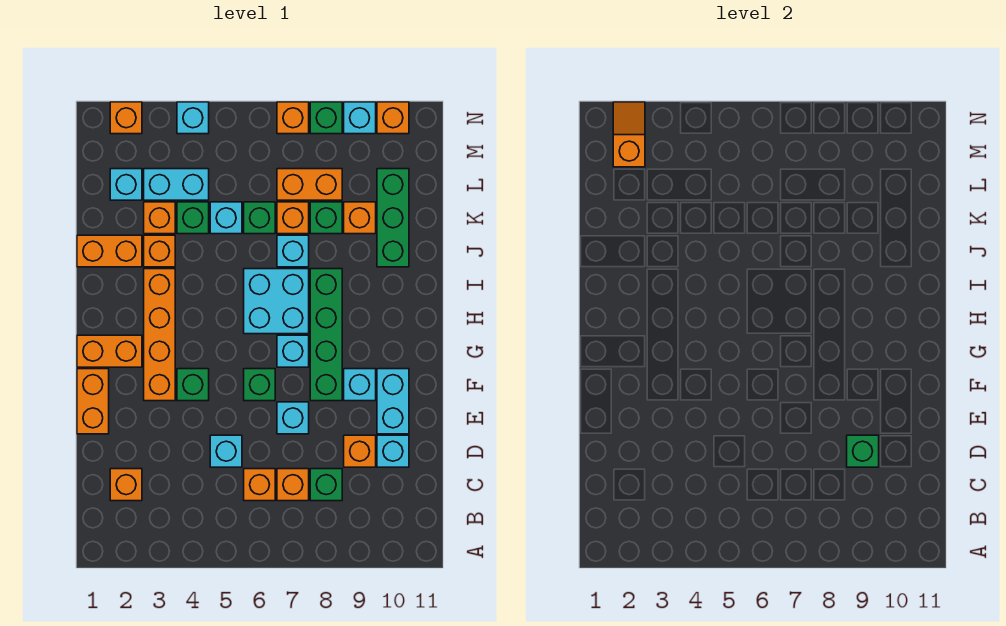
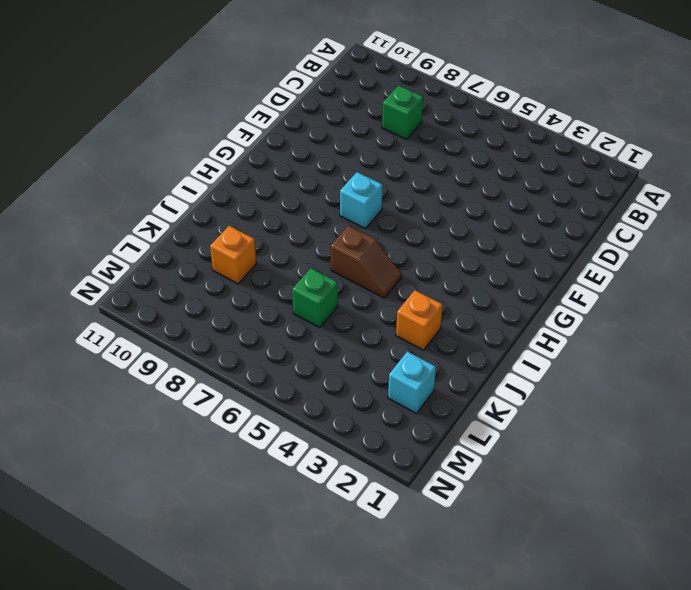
brown slope I5:I6 level 1 top 6 -> cyan brick H6:I7 level 1
none -> orange brick C2 level 1
none -> orange brick C6 level 1
none -> orange brick C7 level 1
none -> cyan brick D5 level 1

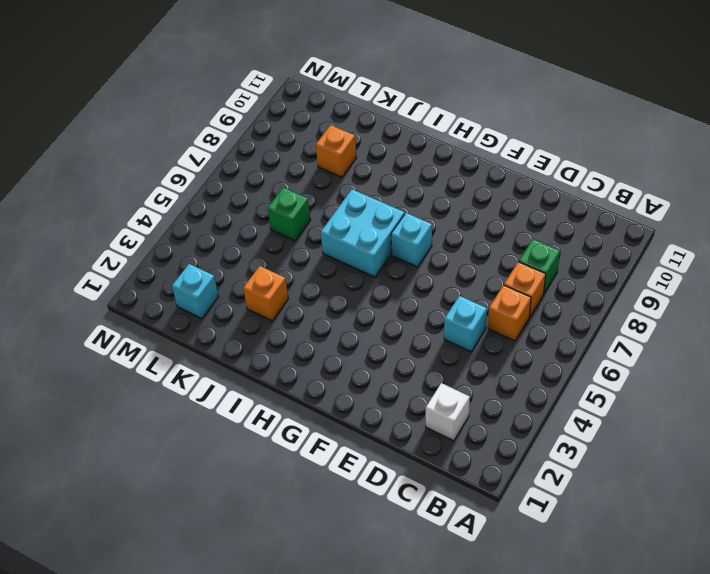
white brick C2 level 1 -> orange brick C2 level 1
none -> orange brick D9 level 1
none -> cyan brick D10 level 1
none -> orange brick E1:F1 level 1
none -> cyan brick E7 level 1

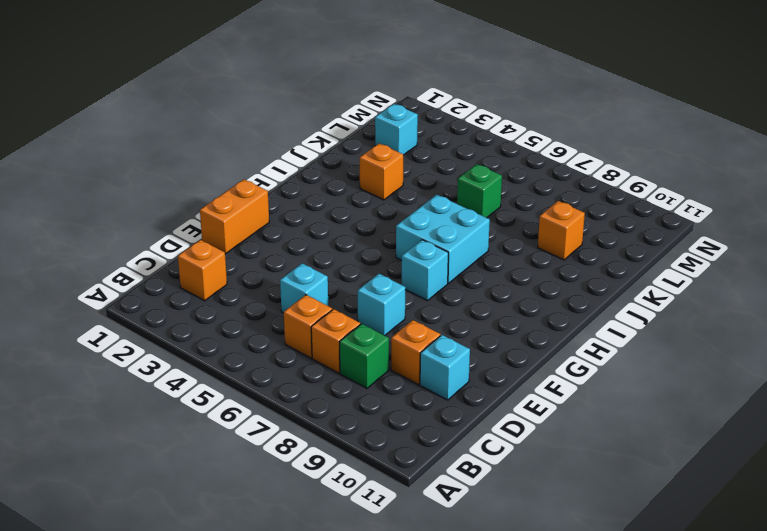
none -> cyan brick E10:F10 level 1
none -> orange brick F3:I3 level 1
none -> green brick F4 level 1
none -> green brick F6 level 1

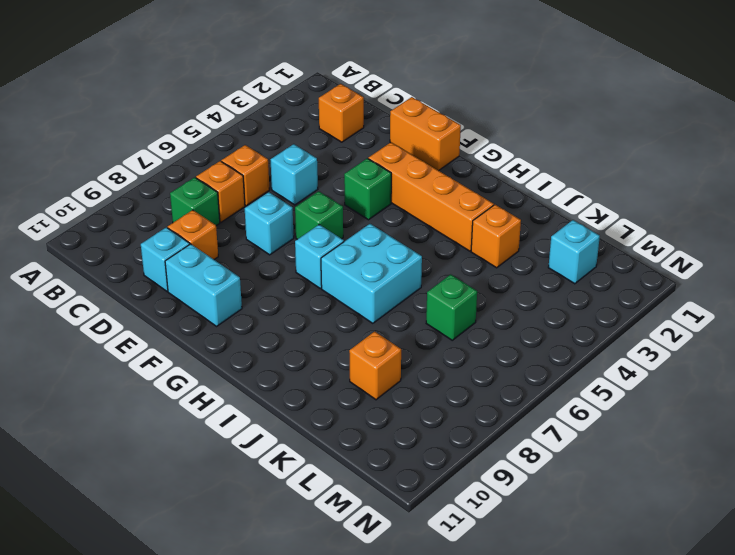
none -> green brick F8:I8 level 1
none -> cyan brick F9 level 1
none -> orange brick G1:G2 level 1
none -> orange brick J1:J2 level 1

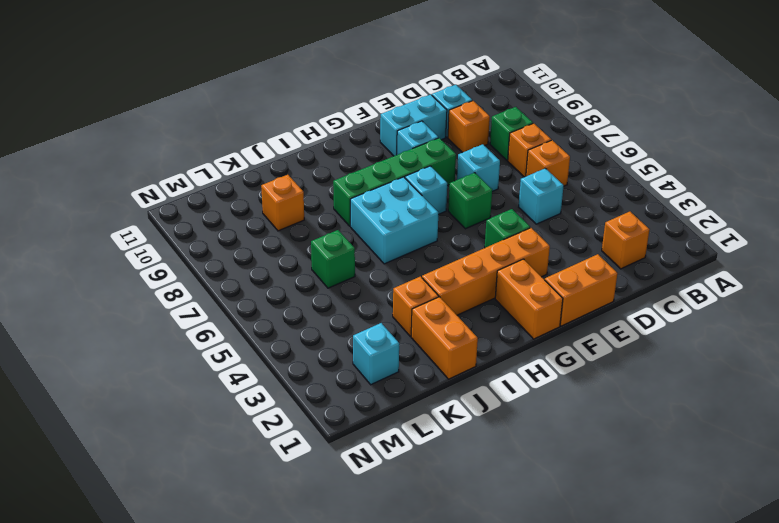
none -> cyan brick J7 level 1
none -> green brick J10:L10 level 1
none -> orange brick K3 level 1
none -> green brick K4 level 1

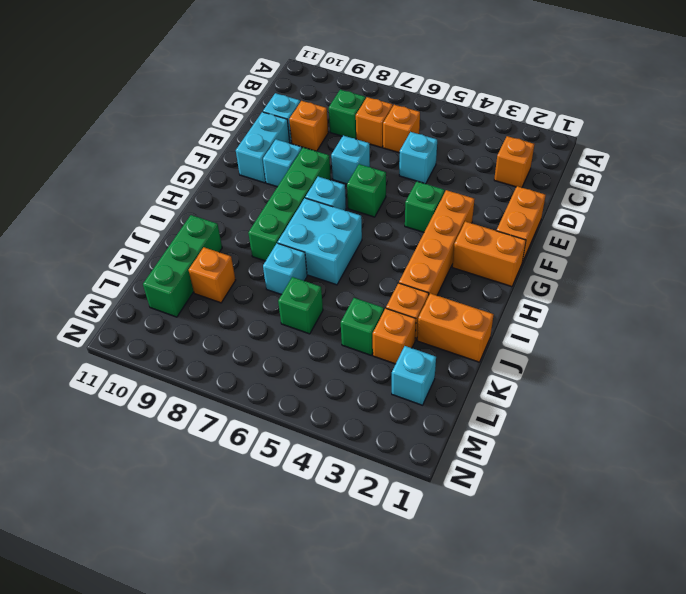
none -> cyan brick K5 level 1
none -> orange brick K7 level 1
none -> green brick K8 level 1
none -> cyan brick L3:L4 level 1

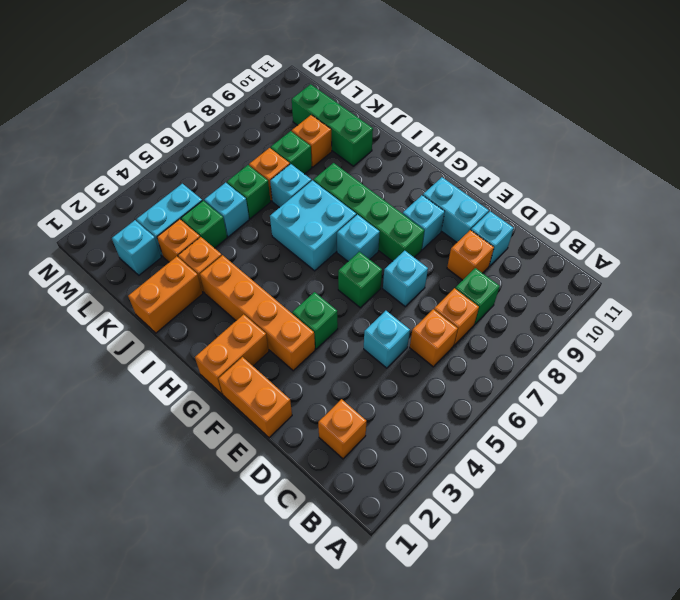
none -> orange brick L7:L8 level 1
none -> orange brick N2 level 1
none -> cyan brick N4 level 1
none -> orange brick N7 level 1

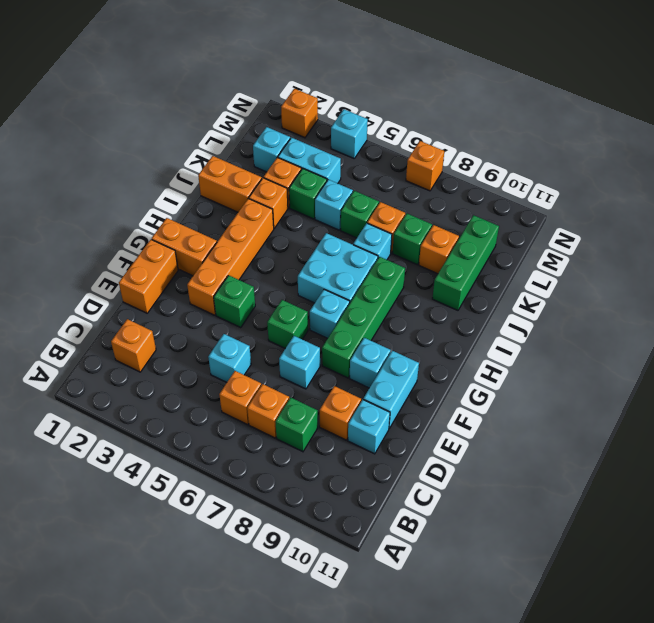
none -> orange brick L7:L8 level 1
none -> green brick N8 level 1
none -> cyan brick N9 level 1
none -> orange brick N10 level 1

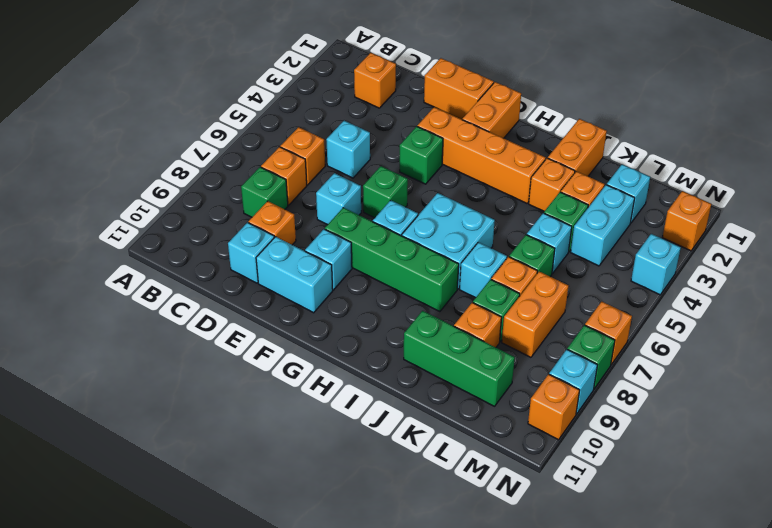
none -> green brick D9 level 2
none -> orange slope M2:N2 level 2 top M

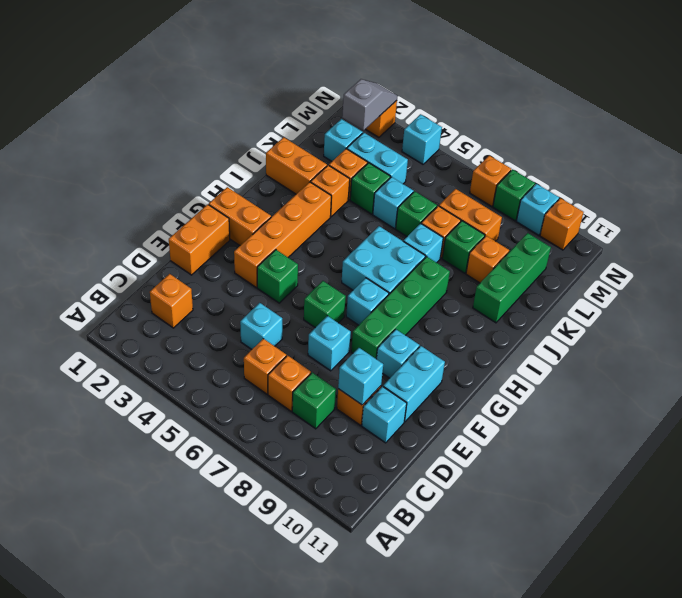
cyan brick D9 level 2 -> green brick D9 level 2
grey slope M2:N2 level 2 top M -> orange slope M2:N2 level 2 top M

